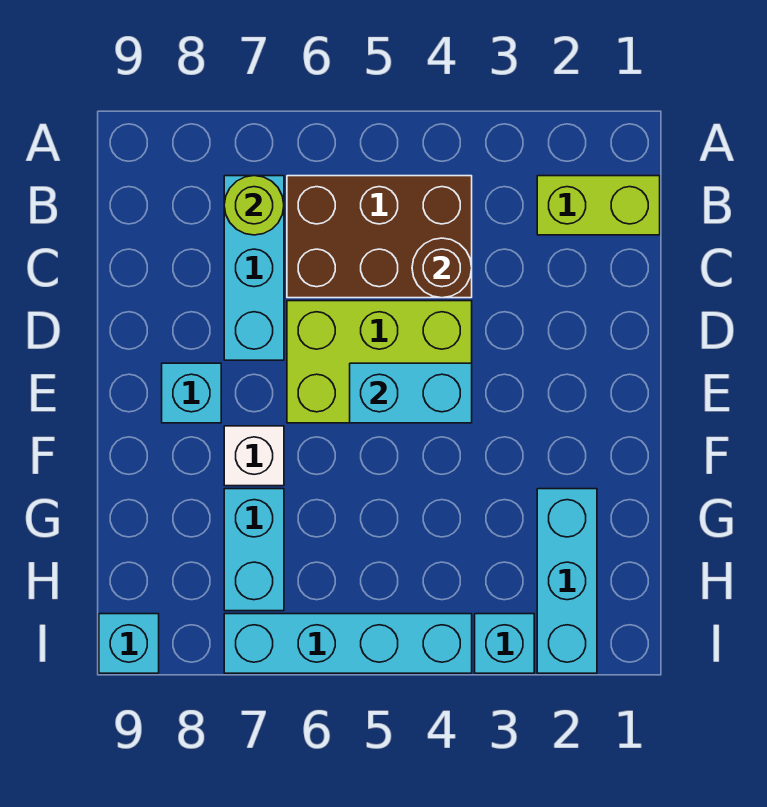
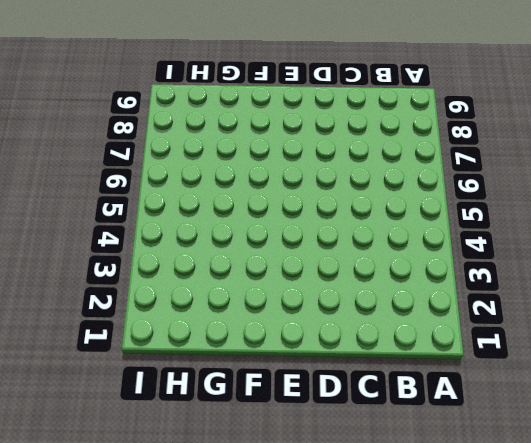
none -> lime brick B1:B2 level 1
none -> brown brick B4:C6 level 1
none -> cyan brick B7:D7 level 1

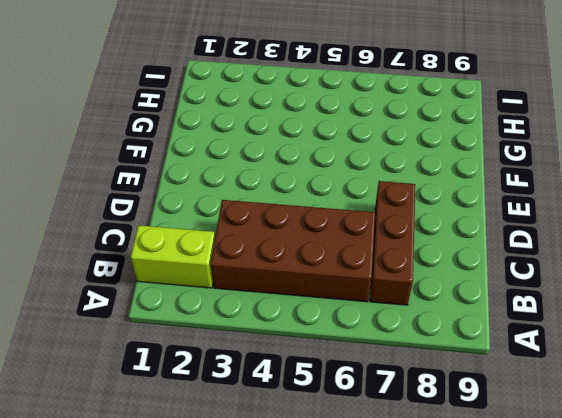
brown brick B3:C6 level 1 -> brown brick B4:C6 level 1
brown brick B7:D7 level 1 -> cyan brick B7:D7 level 1
none -> lime brick D4:E6 level 1
none -> cyan brick E8 level 1
none -> white brick F7 level 1

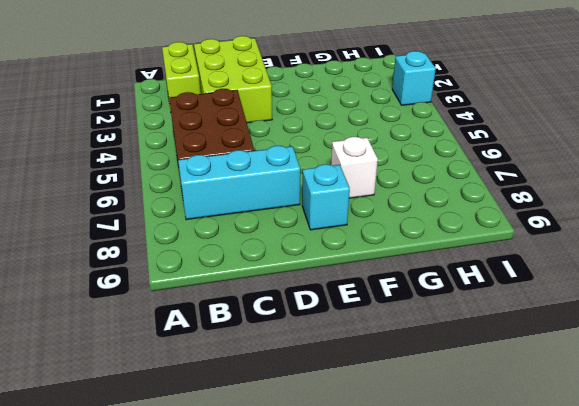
lime brick C1:D3 level 1 -> lime brick D4:E6 level 1
none -> cyan brick G2:I2 level 1
none -> cyan brick G7:H7 level 1
none -> cyan brick I4:I7 level 1

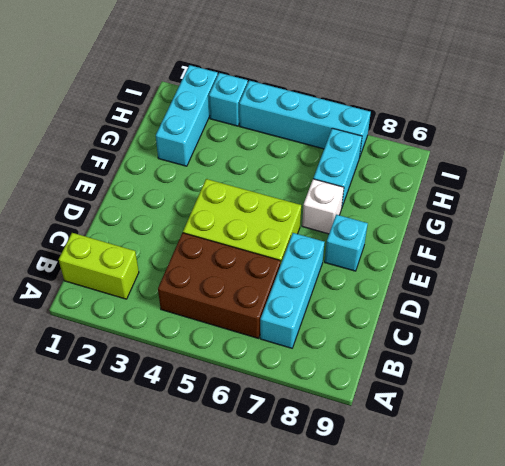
none -> cyan brick I9 level 1
none -> lime round brick B7 level 2
none -> brown round brick C4 level 2

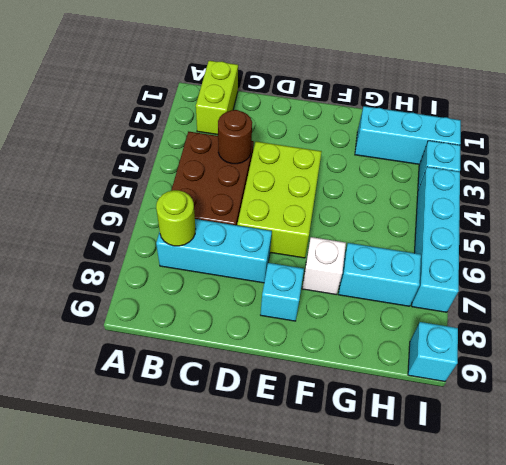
none -> cyan brick E4:E5 level 2

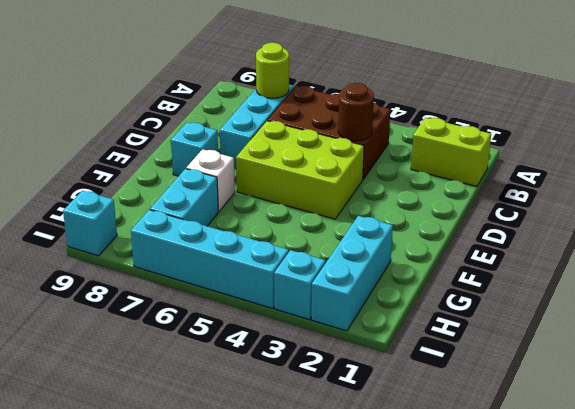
none -> cyan brick E4:E5 level 2

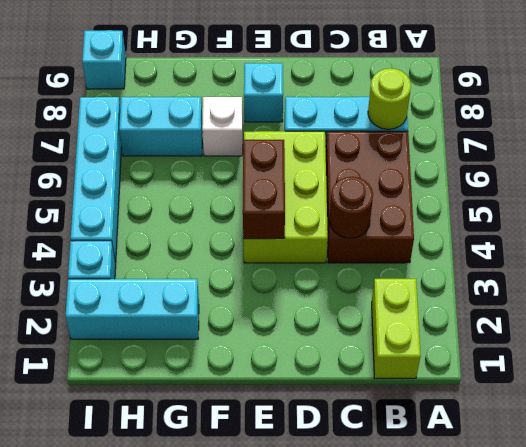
brown brick E4:E5 level 2 -> cyan brick E4:E5 level 2

